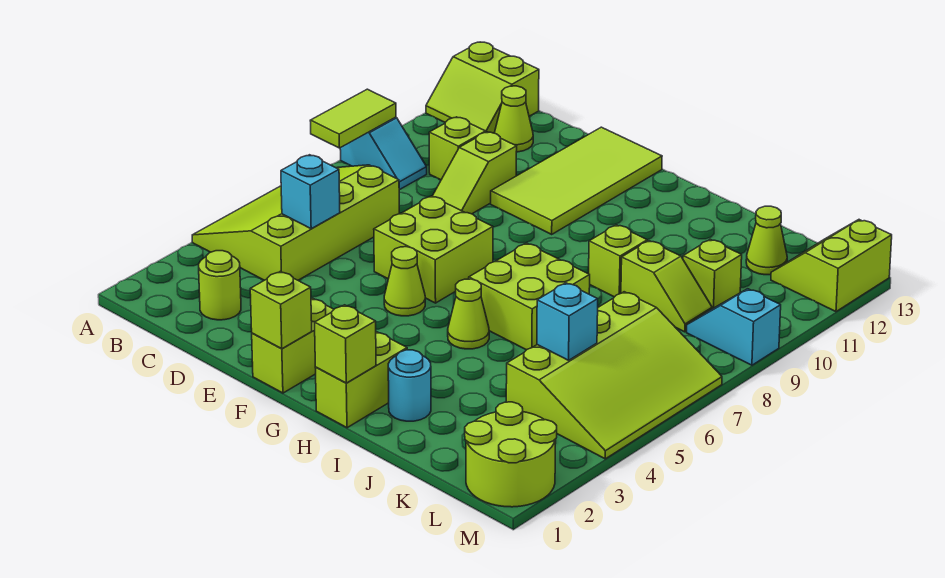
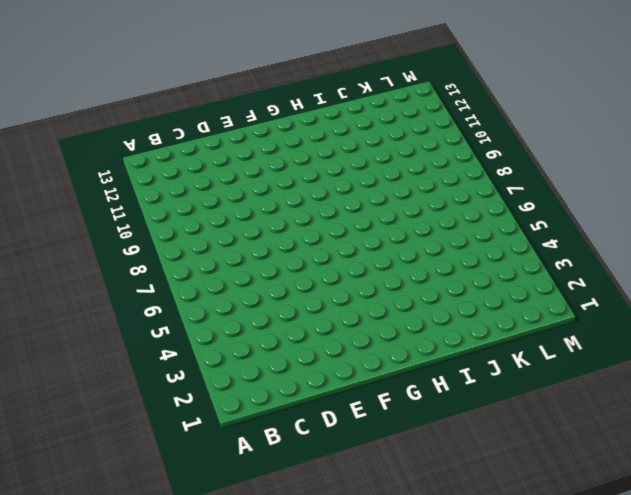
none -> lime slope A4:C7 level 1 top C
none -> cyan slope A9:B9 level 1 top A
none -> lime slope A12:B13 level 1 top 13

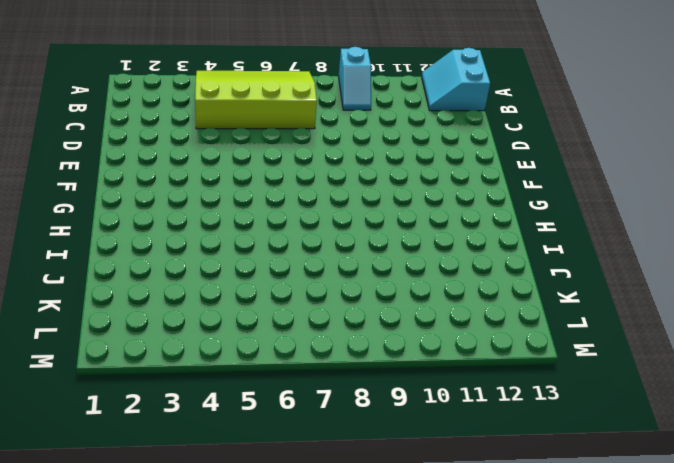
cyan slope A12:B13 level 1 top 13 -> lime slope A12:B13 level 1 top 13
none -> lime round brick C2 level 1
none -> lime brick C10 level 1
none -> lime cone C12 level 1

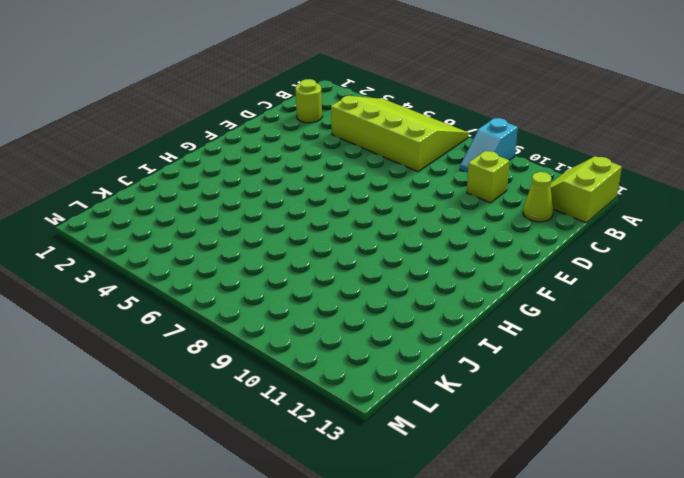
none -> lime slope D9:D10 level 1 top 10
none -> lime brick E6:F7 level 1
none -> lime tile E10:F13 level 1

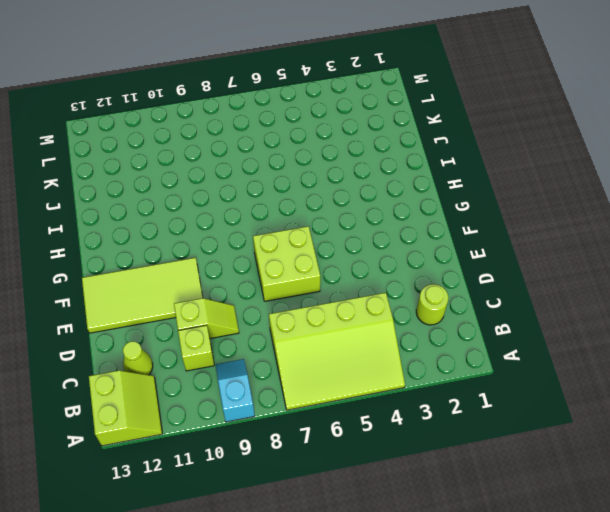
none -> lime brick F1:F2 level 1
none -> lime cone F5 level 1
none -> lime brick H1:H2 level 1

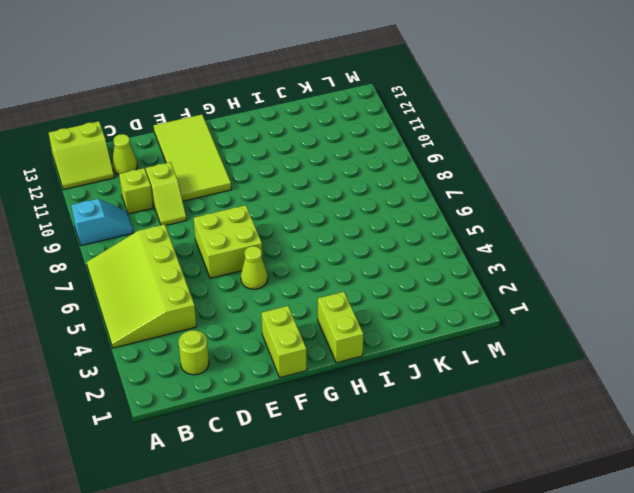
none -> lime cone H5 level 1
none -> lime brick H6:I7 level 1
none -> cyan round brick I2 level 1

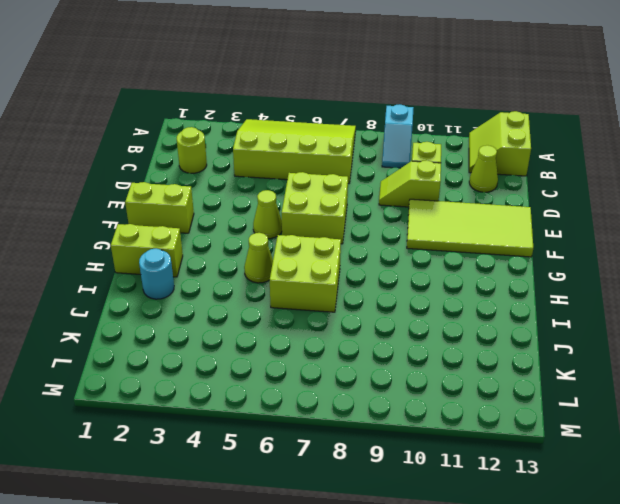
none -> lime brick I9 level 1
none -> lime slope J9:K9 level 1 top J
none -> lime slope K4:M7 level 1 top K

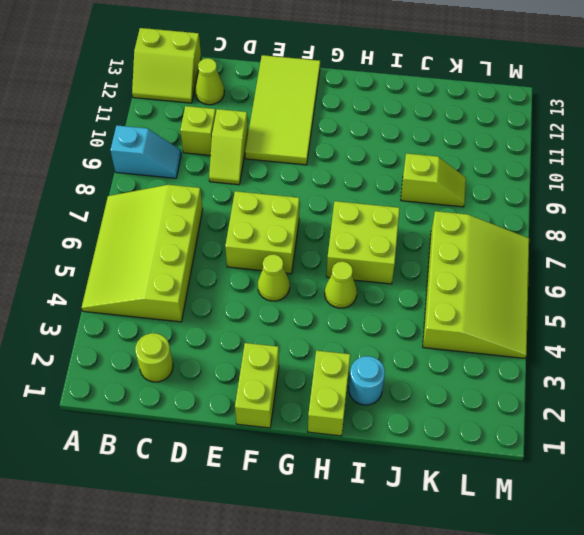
none -> lime brick I9 level 1
none -> lime brick K10 level 1
none -> lime cone K12 level 1

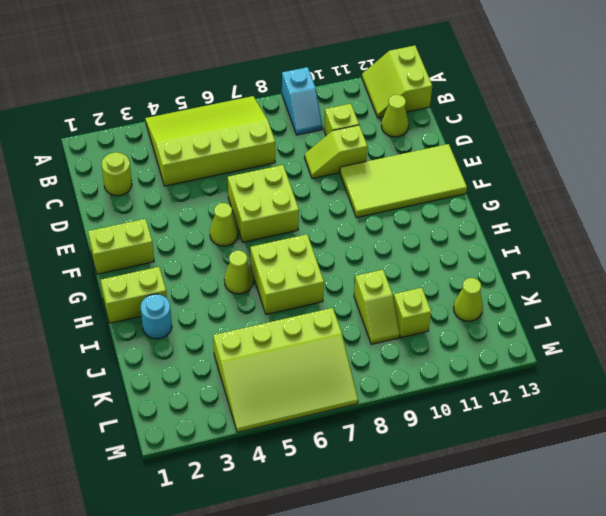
none -> lime brick I9 level 1
none -> lime round brick L1:M2 level 1
none -> cyan slope L9:M9 level 1 top M

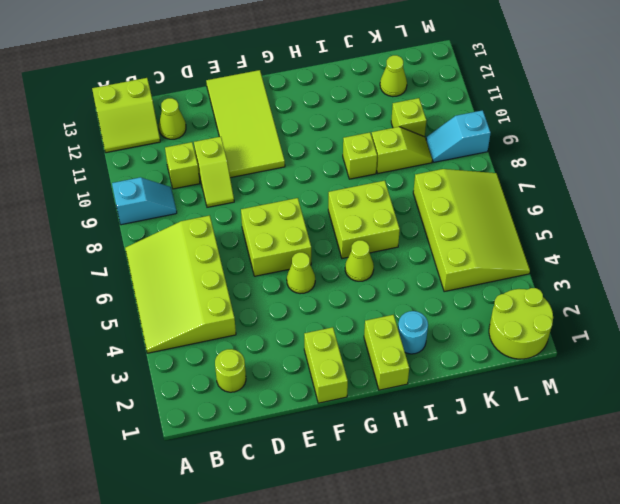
none -> lime slope L12:M13 level 1 top M
none -> lime tile A8:A9 level 2
none -> cyan brick C5 level 2

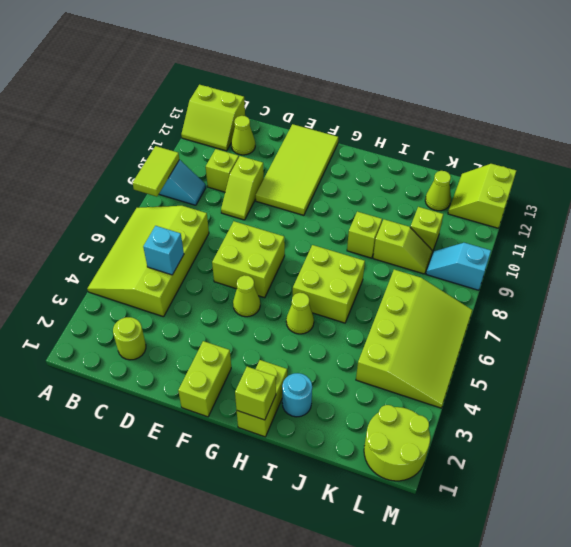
none -> lime brick F1 level 2
none -> cyan brick K5 level 2

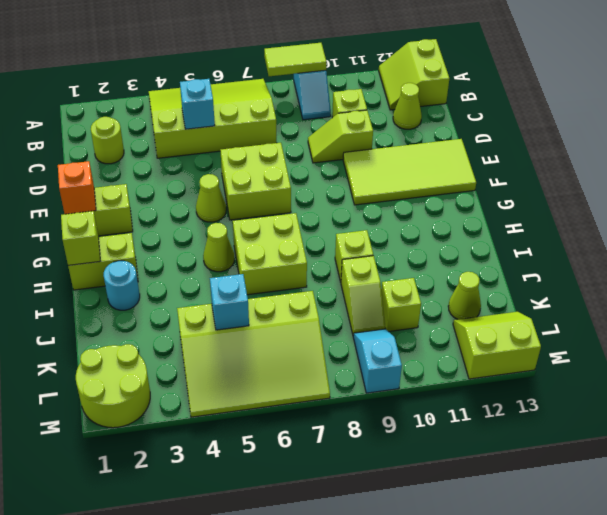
orange brick F1 level 2 -> lime brick F1 level 2

